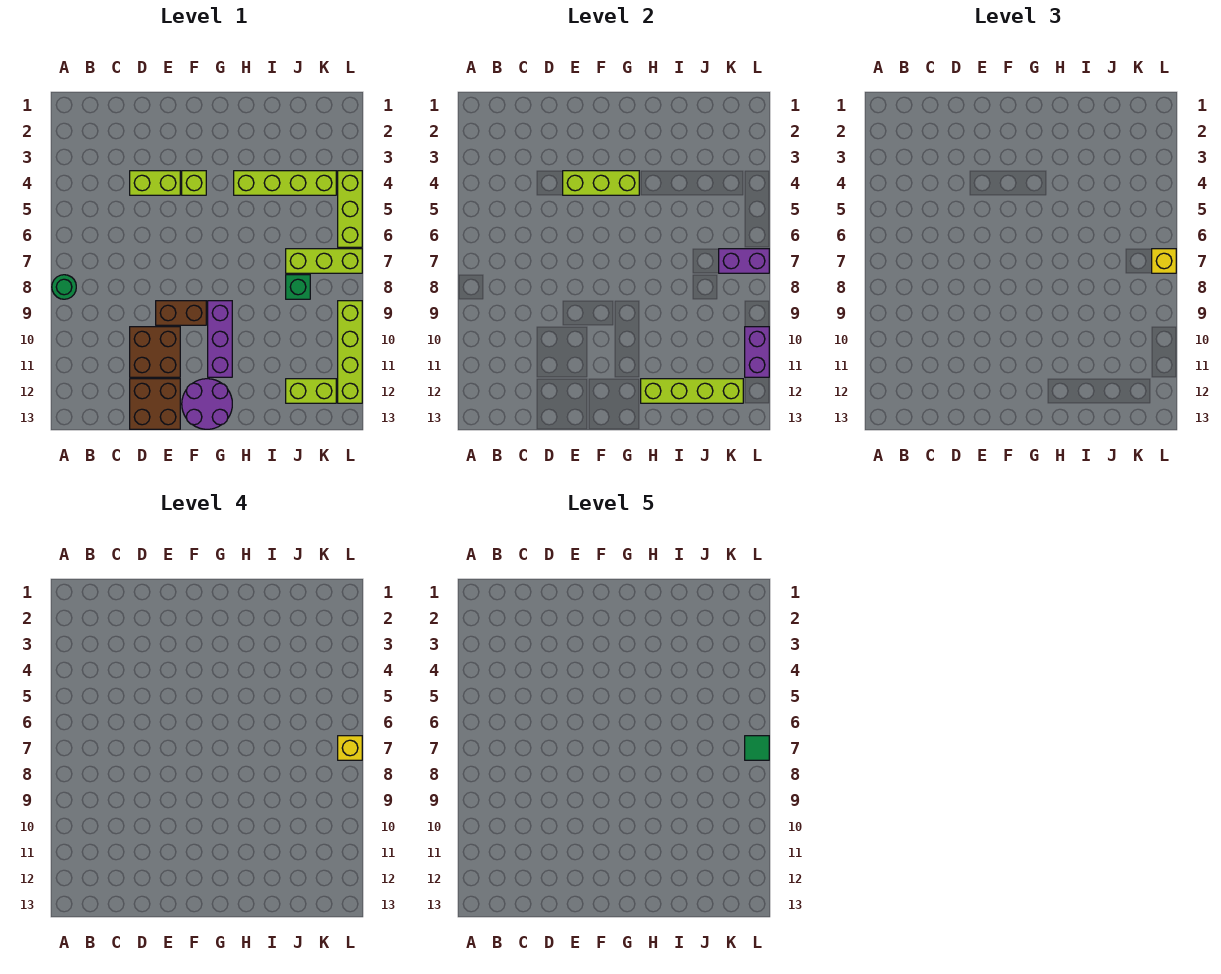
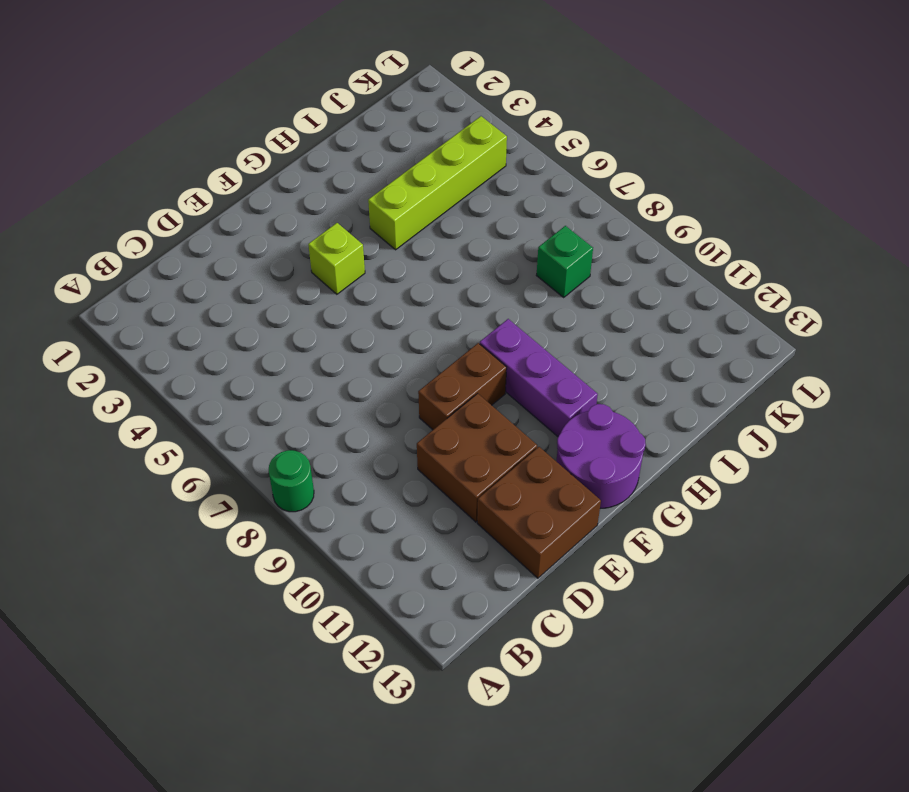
none -> lime brick D4:E4 level 1
none -> lime brick J7:L7 level 1
none -> lime brick J12:K12 level 1

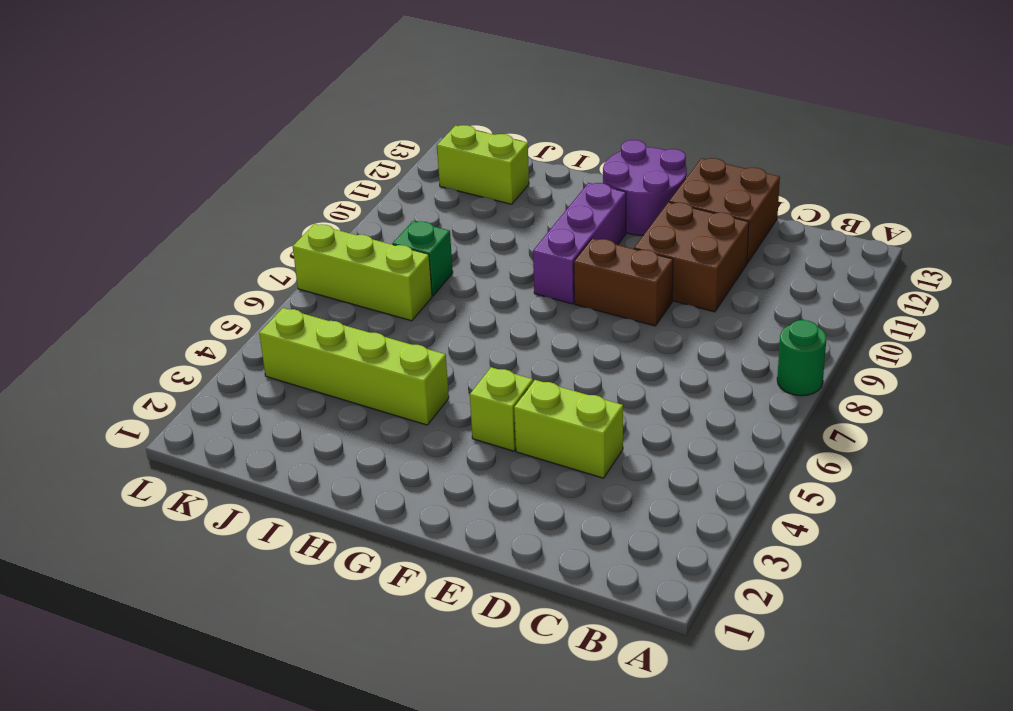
none -> lime brick L4:L6 level 1
none -> lime brick L9:L12 level 1
none -> lime brick E4:G4 level 2

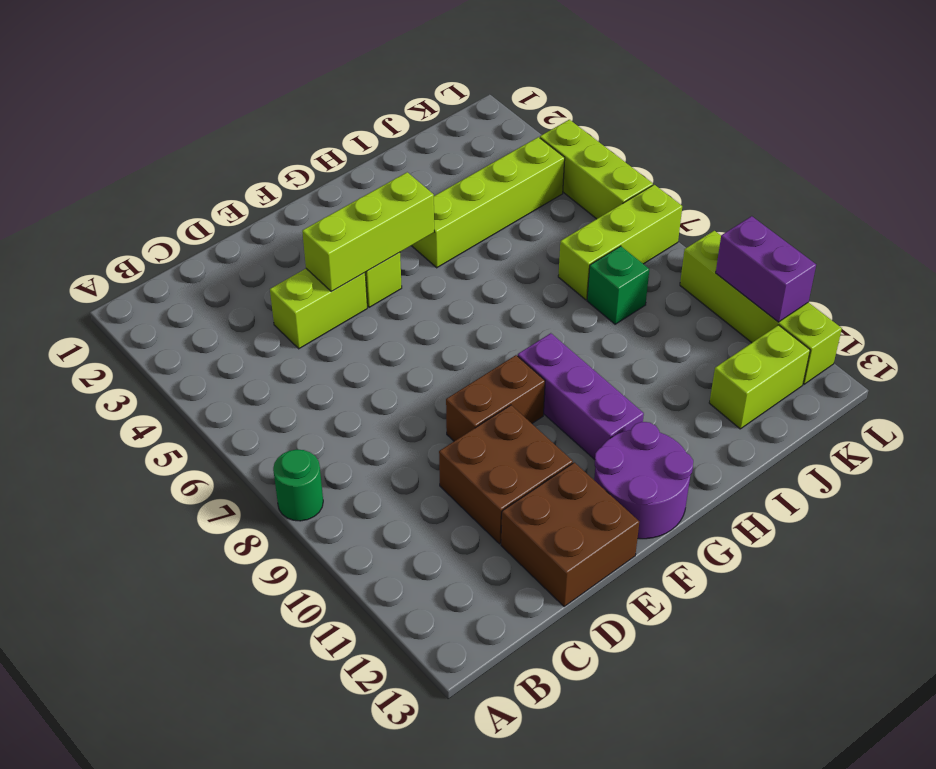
none -> lime brick H12:K12 level 2
none -> purple brick K7:L7 level 2
none -> yellow brick L7 level 3

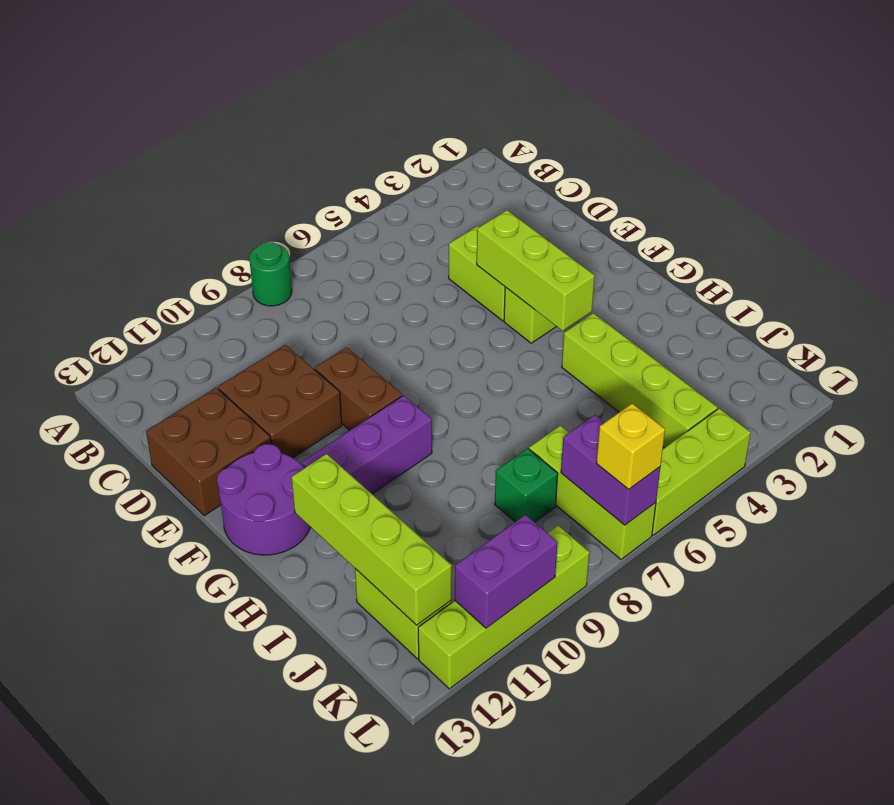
none -> yellow brick L7 level 4
none -> green tile L7 level 5

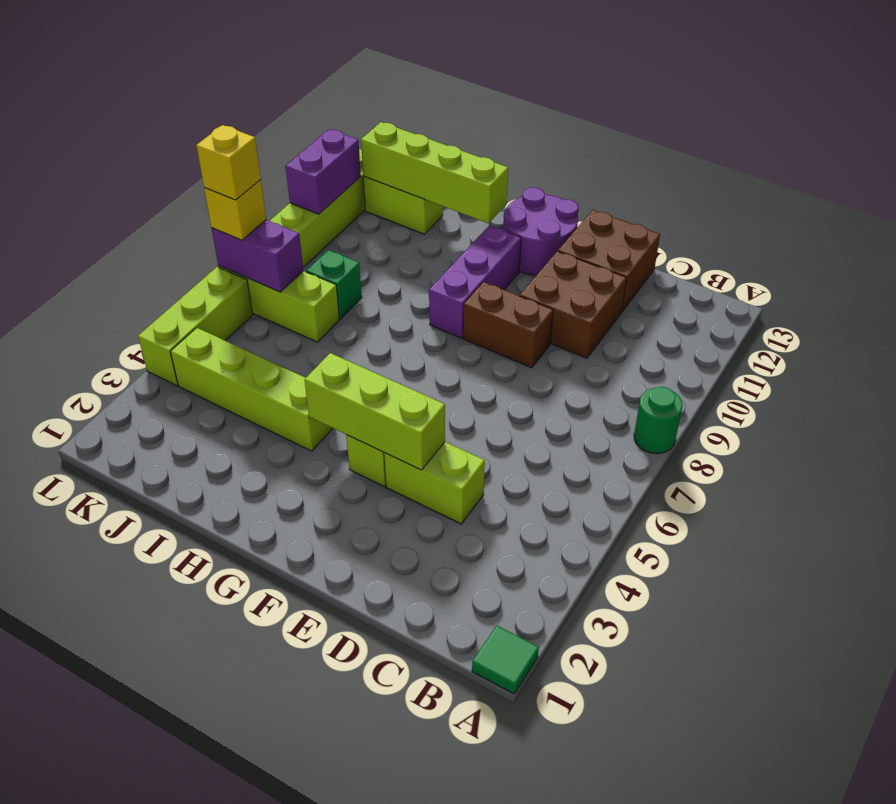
green tile A1 level 1 -> green tile L7 level 5

